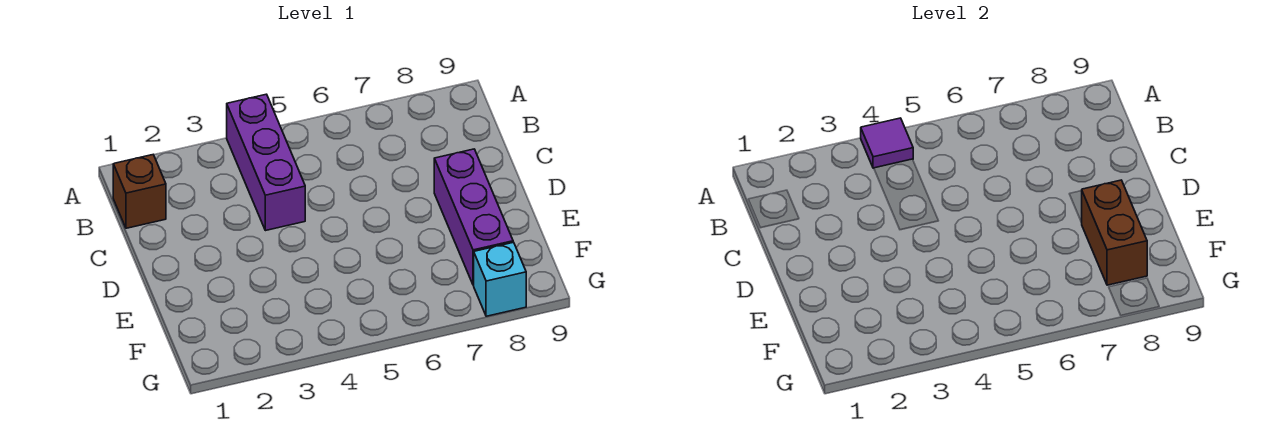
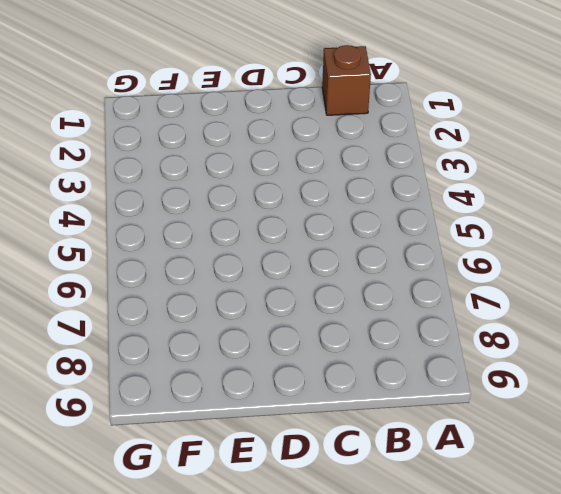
none -> purple brick A4:C4 level 1
none -> purple brick D8:F8 level 1

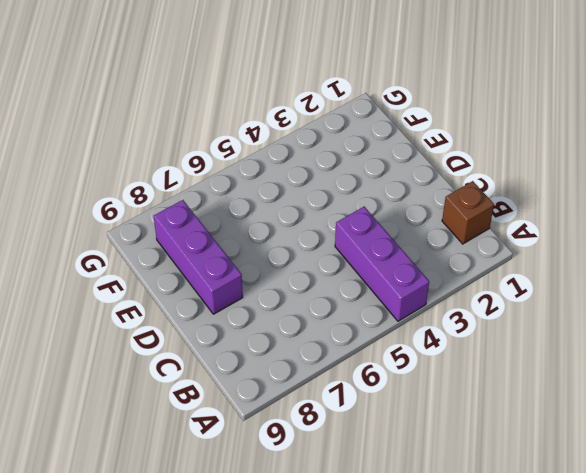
none -> cyan brick G8 level 1
none -> purple tile A4 level 2

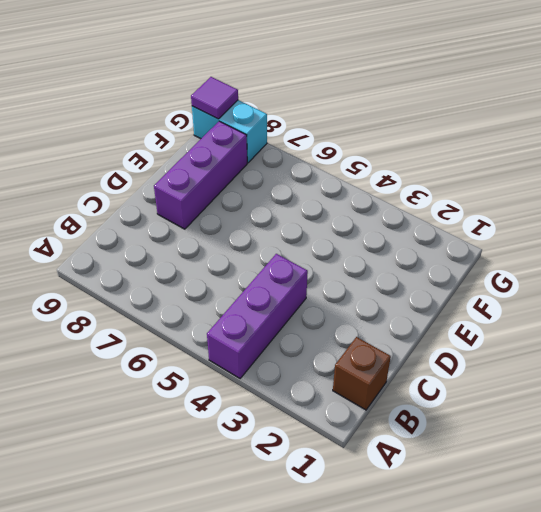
cyan brick G8:G9 level 1 -> cyan brick G8 level 1
purple tile G9 level 2 -> purple tile A4 level 2
none -> brown brick E8:F8 level 2

